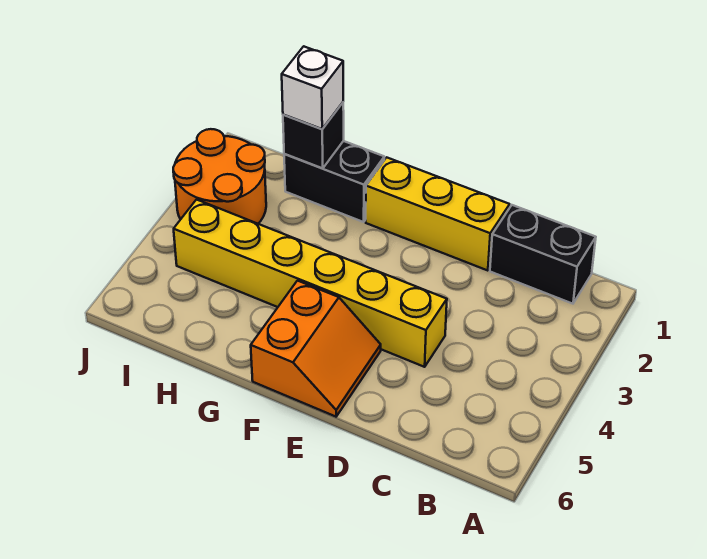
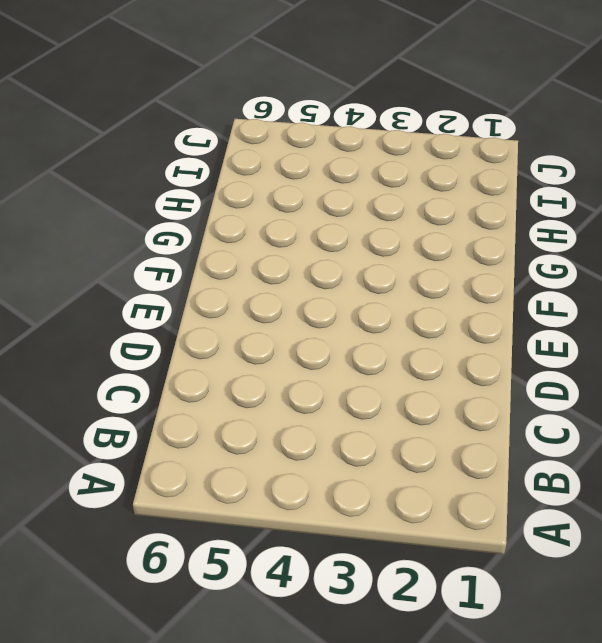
none -> black brick B1:C1 level 1
none -> yellow brick D1:F1 level 1

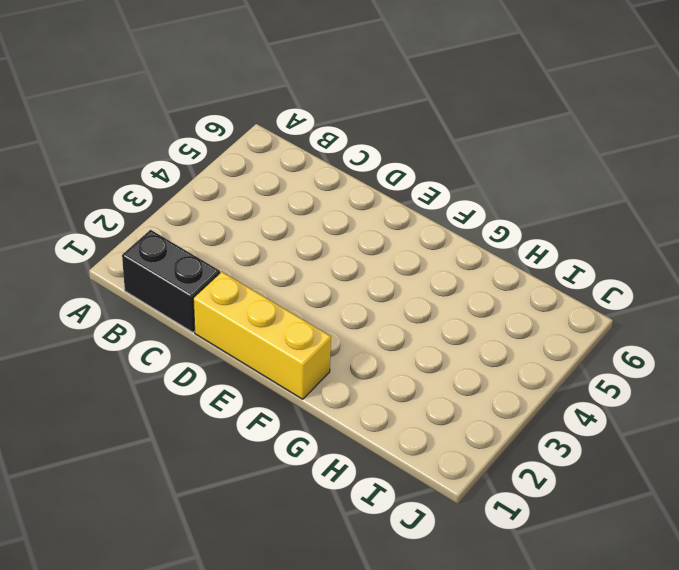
none -> yellow brick D4:I4 level 1
none -> orange slope E5:F6 level 1 top F

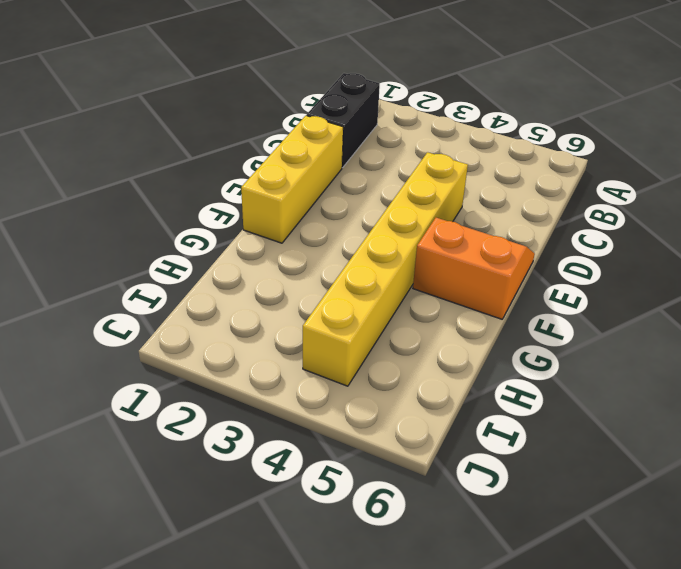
none -> black brick G1:H1 level 1
none -> orange round brick I2:J3 level 1

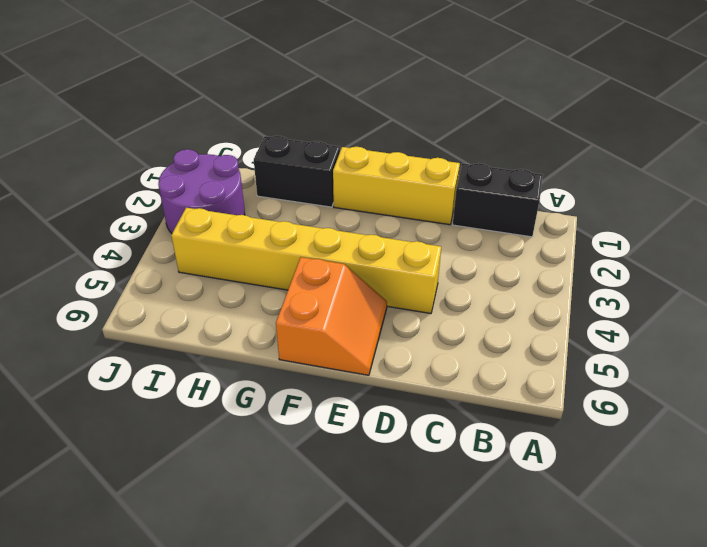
purple round brick I2:J3 level 1 -> orange round brick I2:J3 level 1
none -> black brick H1 level 2
none -> white brick H1 level 3

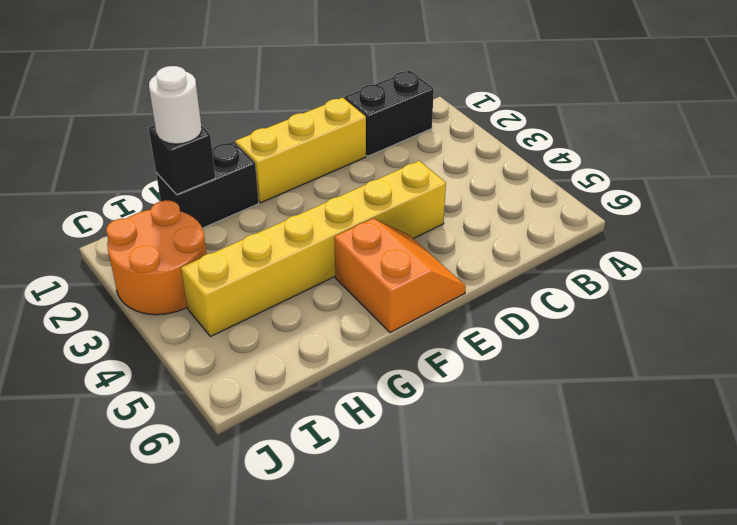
white round brick H1 level 3 -> white brick H1 level 3

